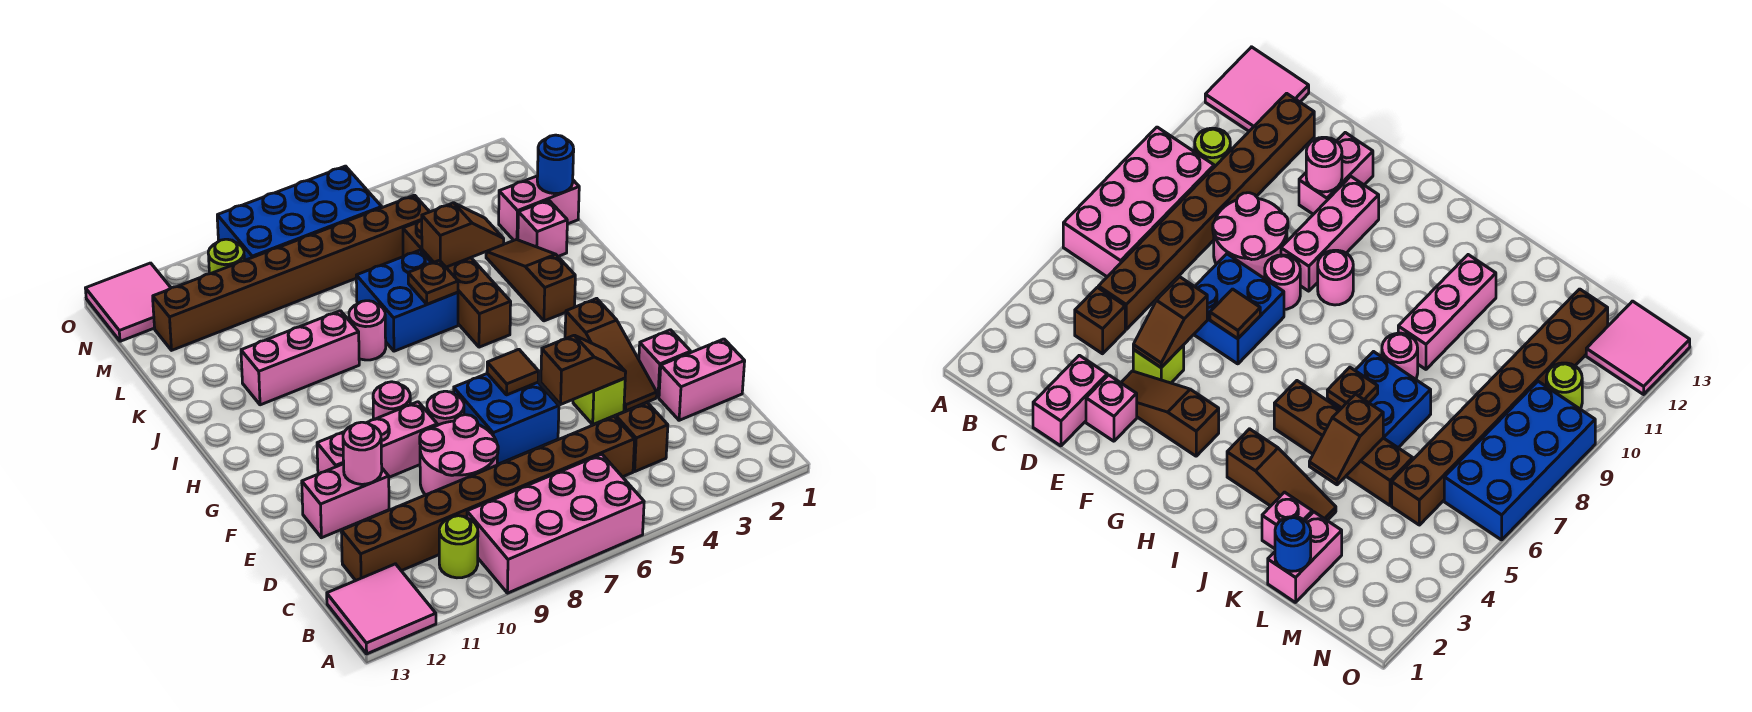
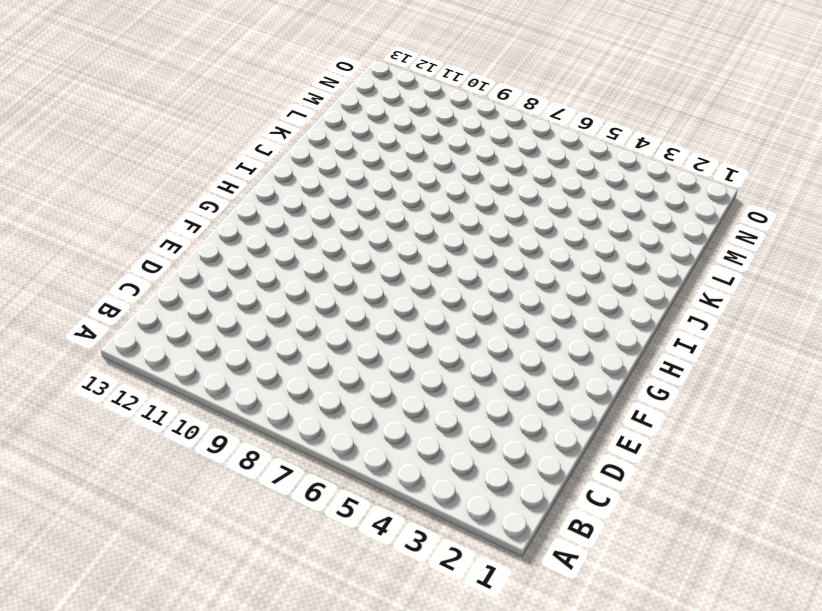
none -> pink brick A6:B9 level 1
none -> pink tile A12:B13 level 1
none -> lime round brick B10 level 1
none -> brown brick C4 level 1

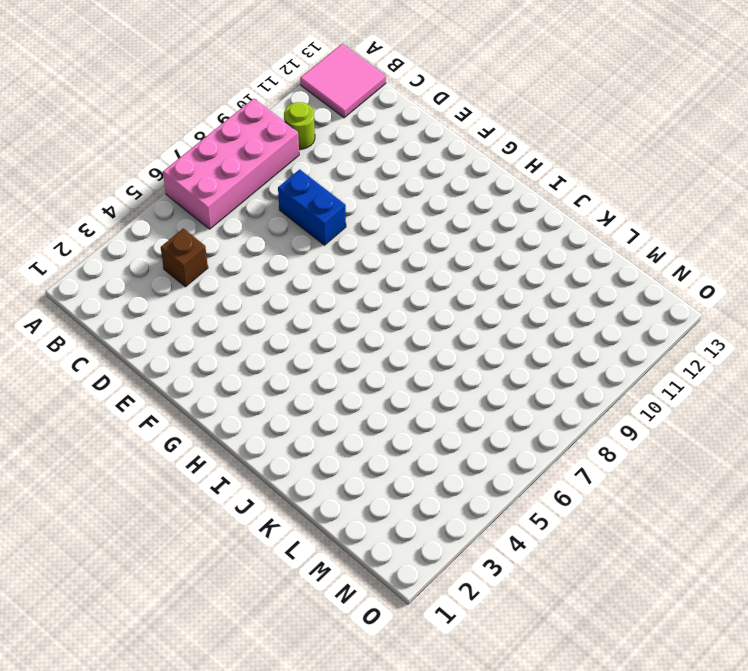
blue brick D8:E8 level 1 -> pink round brick D8:E9 level 1
none -> brown brick C5:C12 level 1
none -> pink brick D1:D2 level 1
none -> pink brick E2 level 1
none -> brown slope E3:G3 level 1 top G

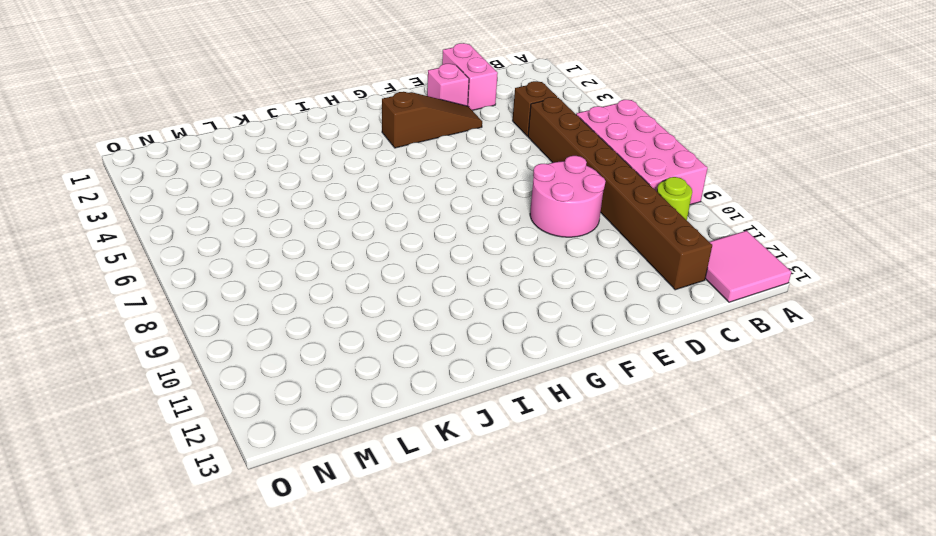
none -> lime brick E4 level 1
none -> blue brick E6:F7 level 1
none -> pink brick E11:E12 level 1
none -> pink round brick F8 level 1

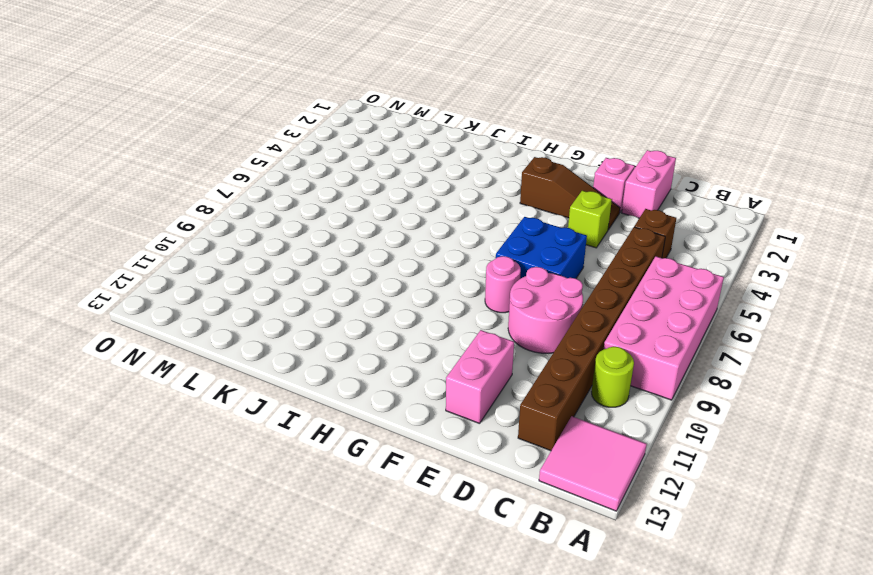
none -> pink brick F9:F11 level 1
none -> pink round brick G9 level 1
none -> brown slope I3:K3 level 1 top I
none -> brown brick I5:L5 level 1

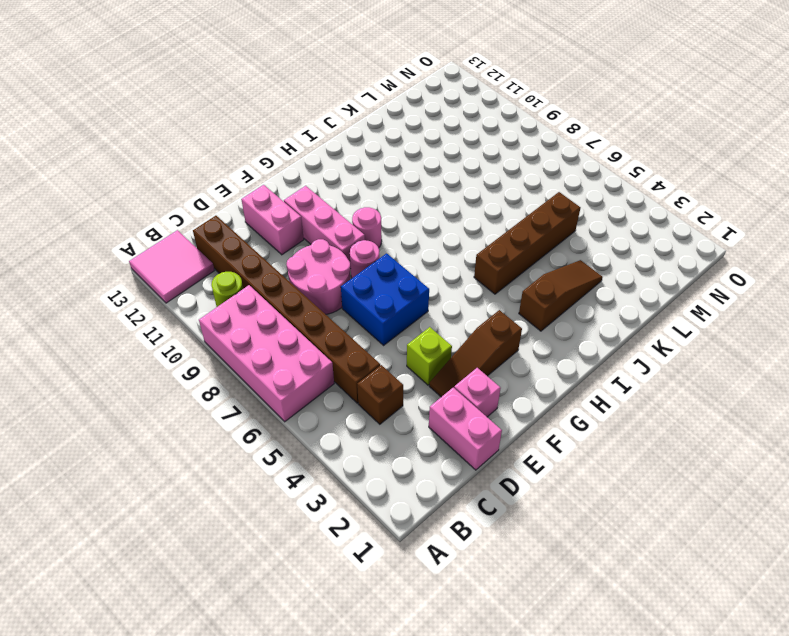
none -> blue brick J6:K7 level 1
none -> pink round brick J8 level 1
none -> pink brick J9:J11 level 1
none -> pink brick K2 level 1

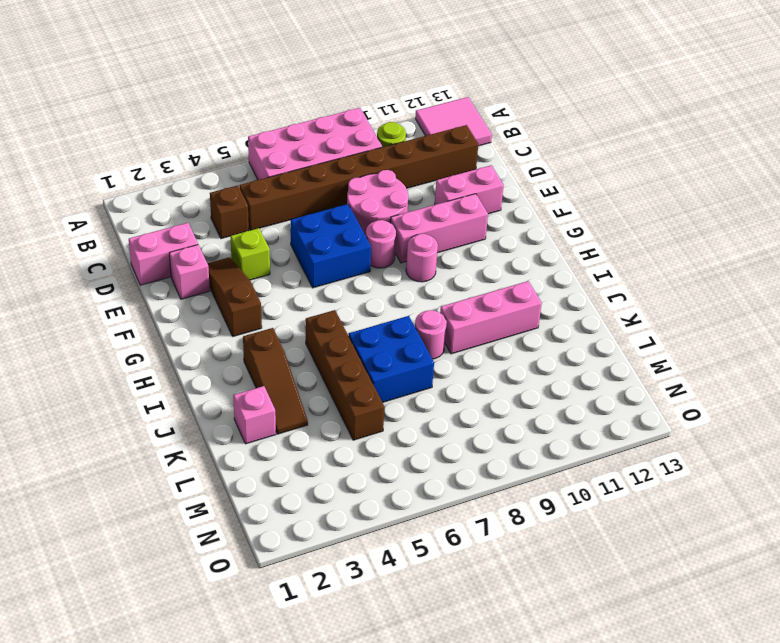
none -> pink brick L1:L2 level 1
none -> brown brick M5:M12 level 1
none -> blue brick N6:O9 level 1
none -> lime round brick N10 level 1

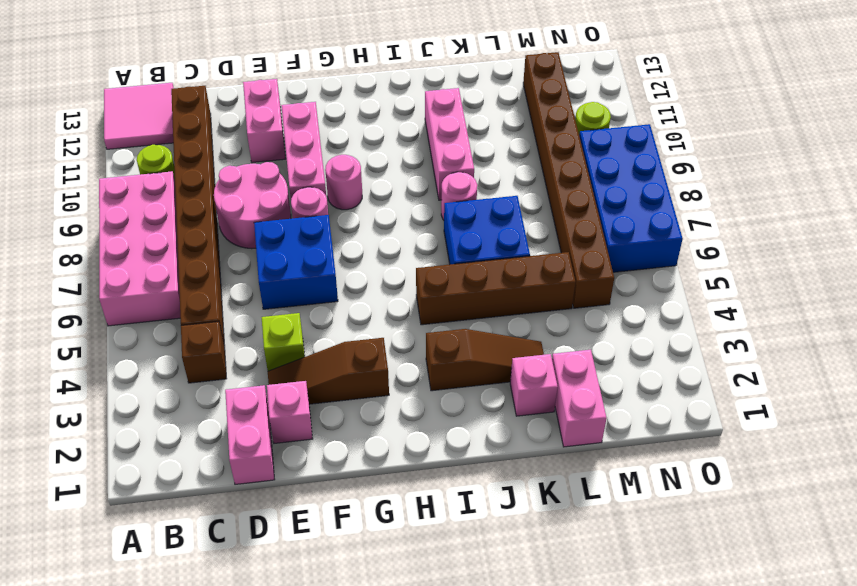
none -> pink tile N12:O13 level 1
none -> brown slope E4:E5 level 2 top 5
none -> pink round brick E11 level 2
none -> brown tile F6 level 2

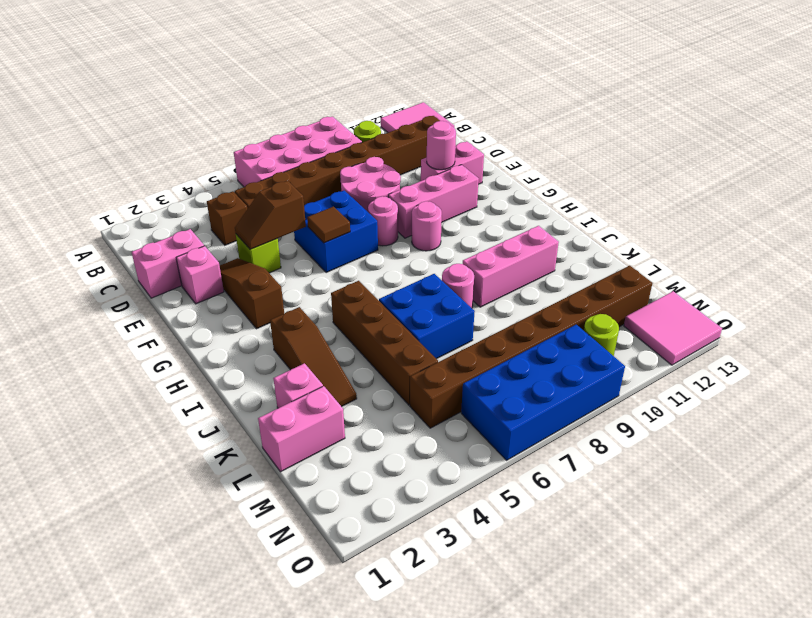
none -> brown plate J6 level 2
none -> brown slope K4:K5 level 2 top 5
none -> blue round brick L1 level 2

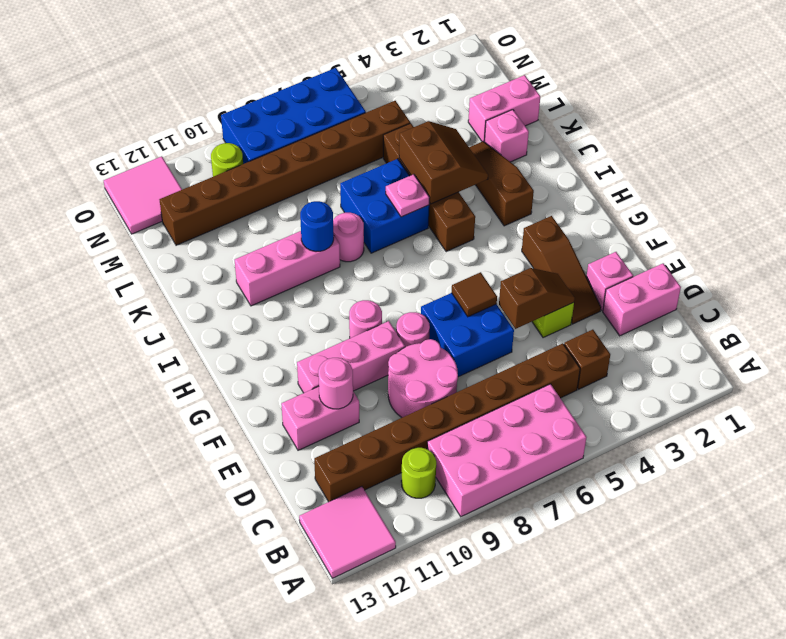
brown slope J4:K5 level 2 top 5 -> brown slope K4:K5 level 2 top 5
pink plate J6 level 2 -> brown plate J6 level 2
blue round brick J9 level 2 -> blue round brick L1 level 2

